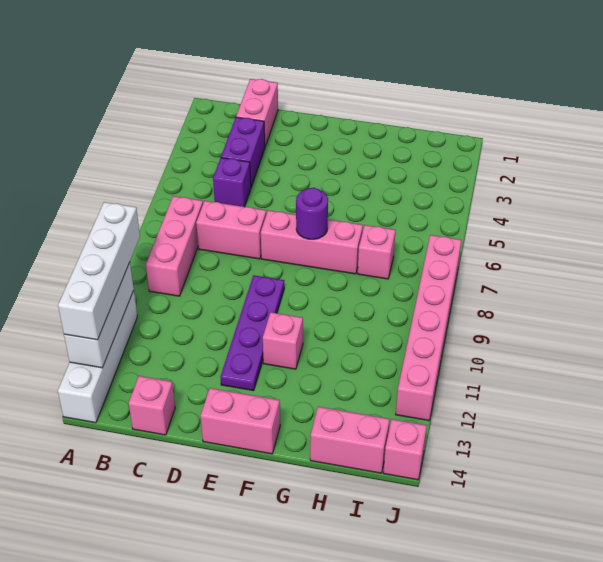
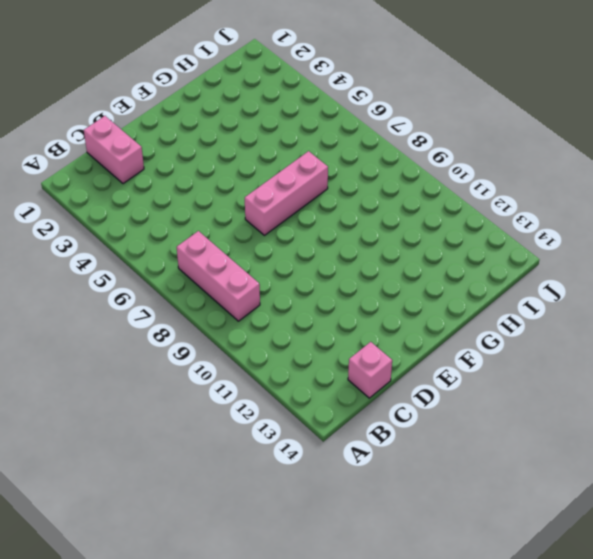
none -> white brick A11:A14 level 1
none -> purple brick C3:C4 level 1
none -> purple brick C5 level 1

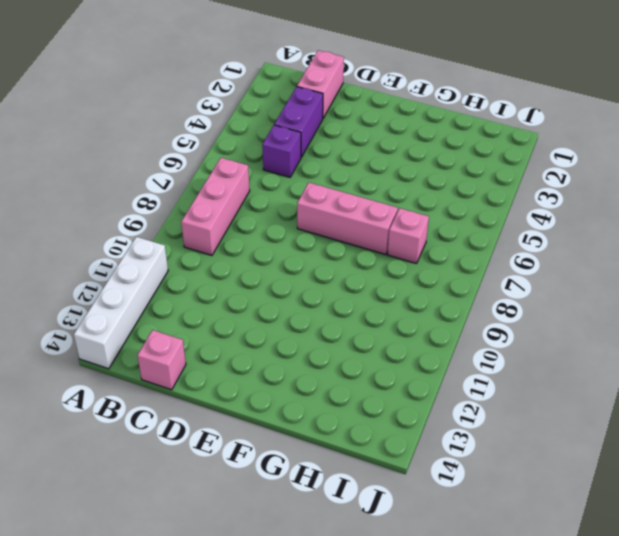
none -> pink brick C7:D7 level 1
none -> purple plate E9:E12 level 1
none -> pink brick E14:F14 level 1

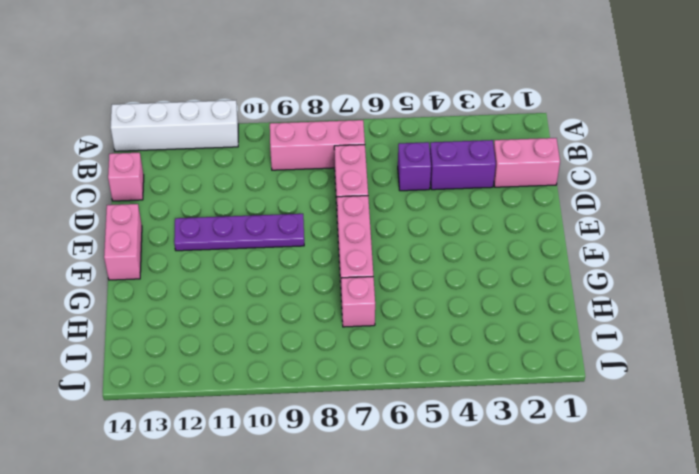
none -> pink brick F11 level 1
none -> pink brick H14:I14 level 1
none -> pink brick J7:J12 level 1

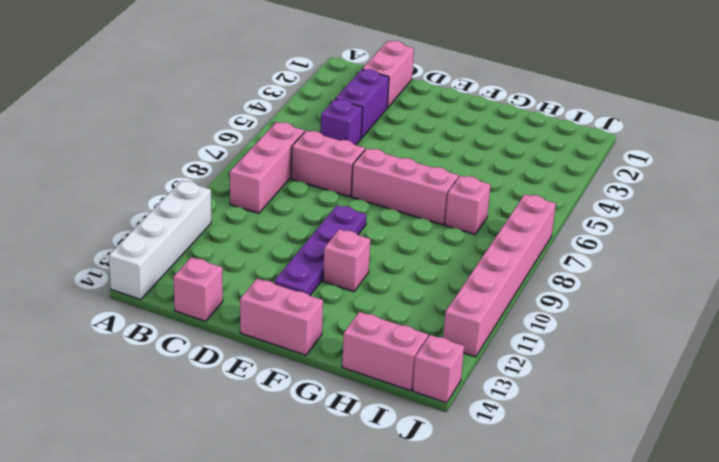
none -> white brick A11:A13 level 2
none -> purple round brick F7 level 2
none -> white brick A10:A13 level 3

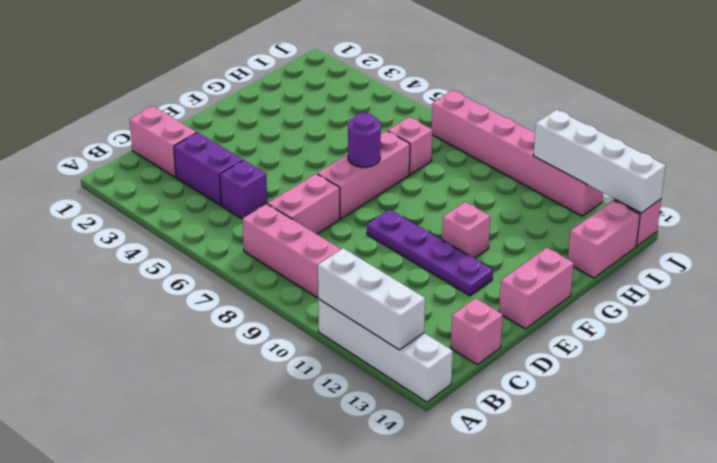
white brick J11:J14 level 2 -> white brick A10:A13 level 3

